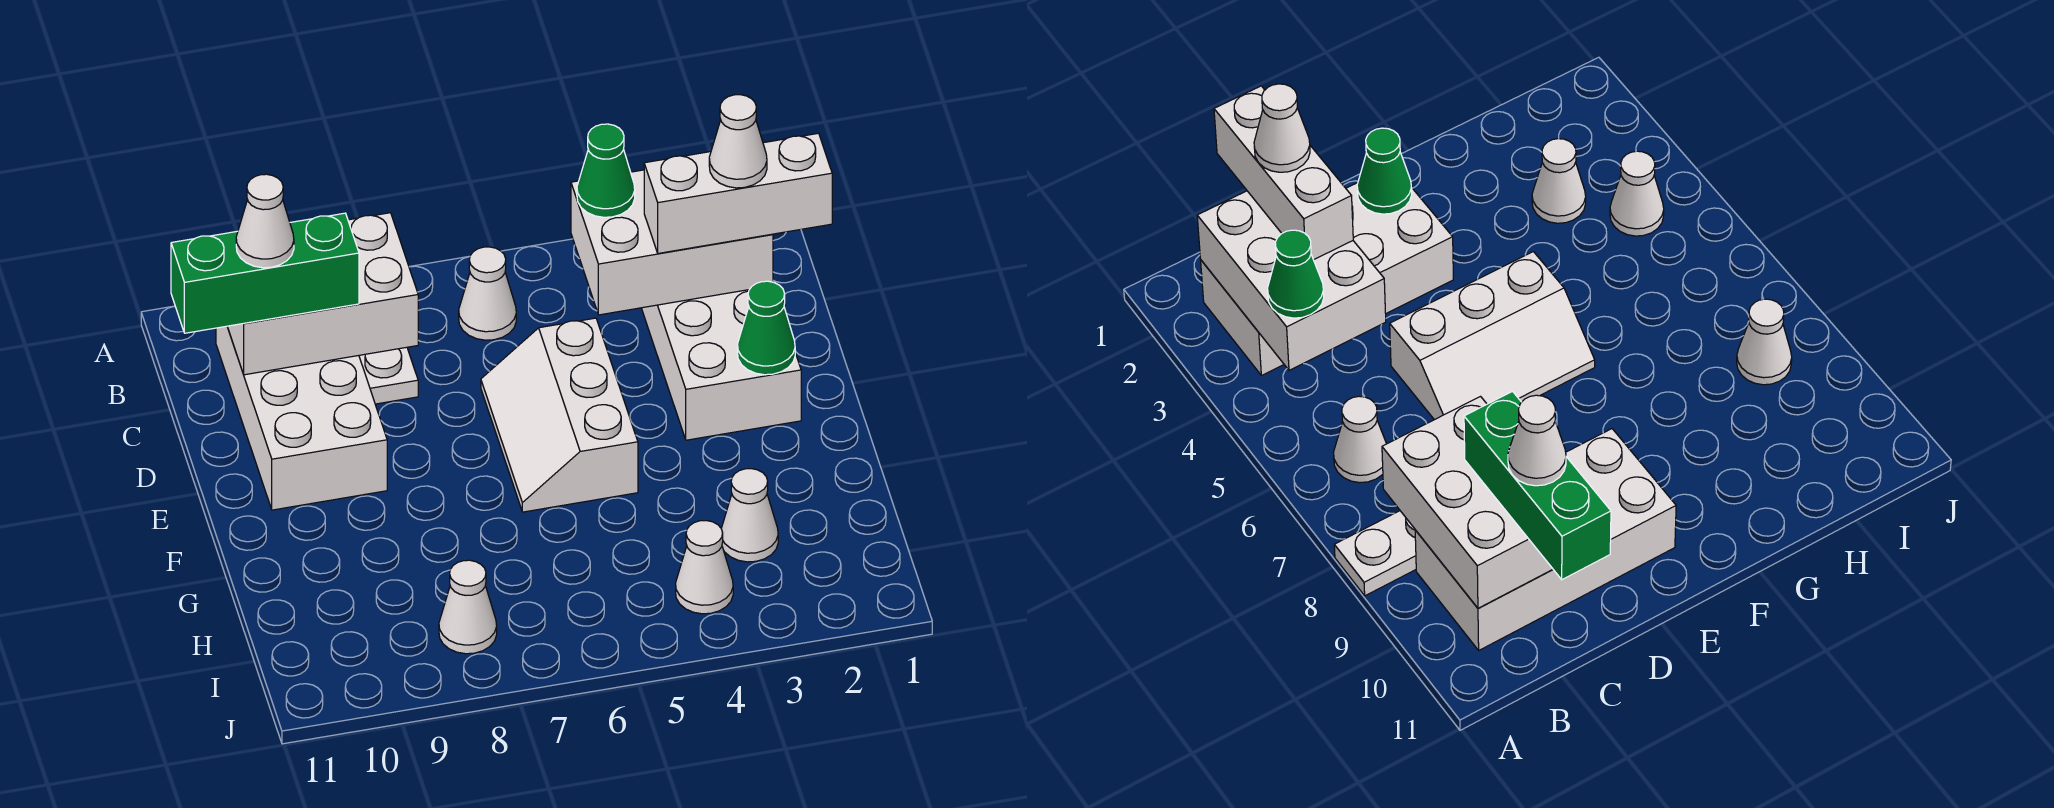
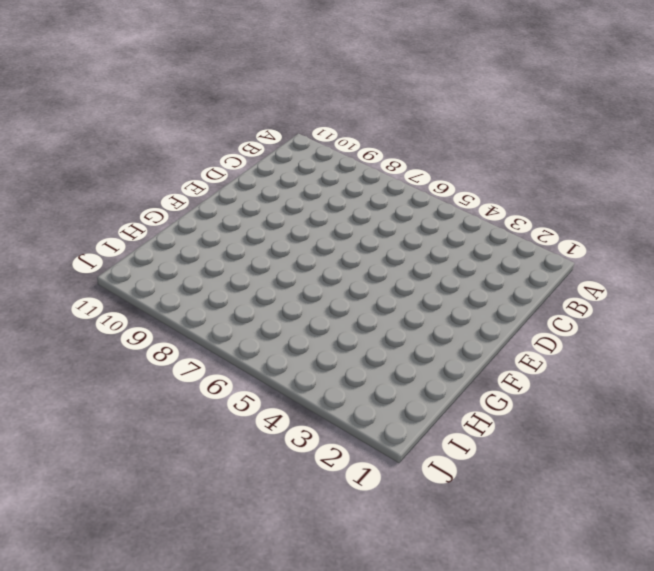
none -> white plate A8:C8 level 1
none -> white brick B2:E3 level 1
none -> white cone B6 level 1

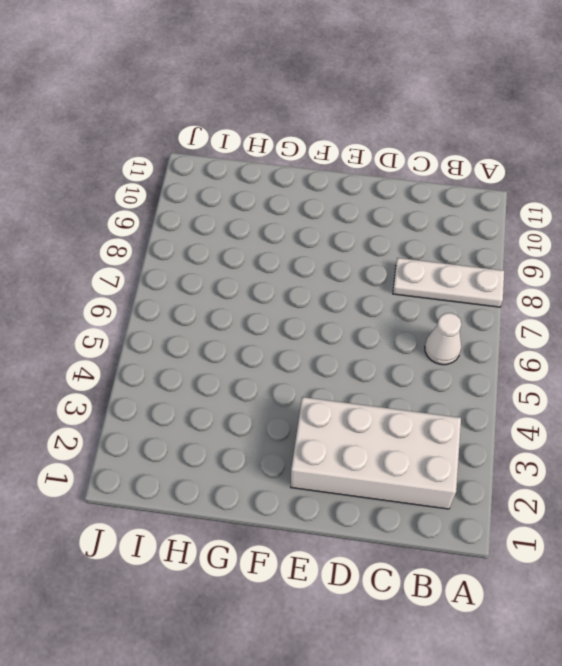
none -> white brick B9:E10 level 1
none -> white slope D5:F6 level 1 top 5
none -> white cone H3 level 1

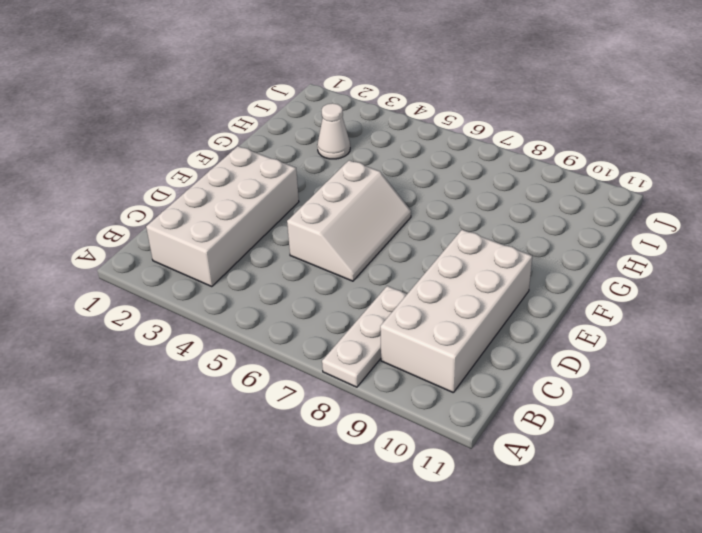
none -> white cone B6 level 1
none -> white cone I4 level 1
none -> white cone I8 level 1

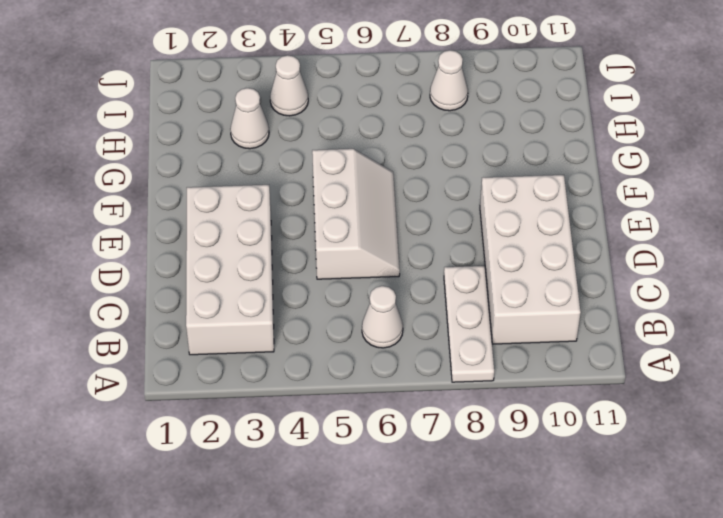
none -> white brick B2:C4 level 2
none -> white brick B8:C10 level 2
none -> green cone E2 level 2

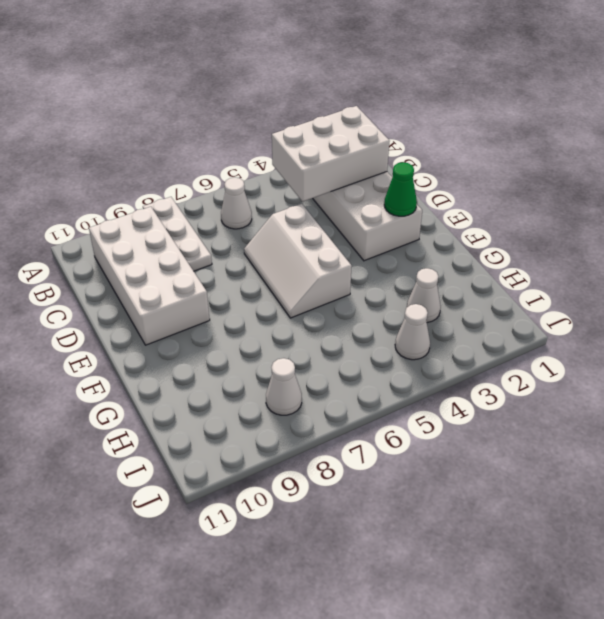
none -> white brick B8:C10 level 2
none -> green cone B4 level 3
none -> white brick C1:C3 level 3

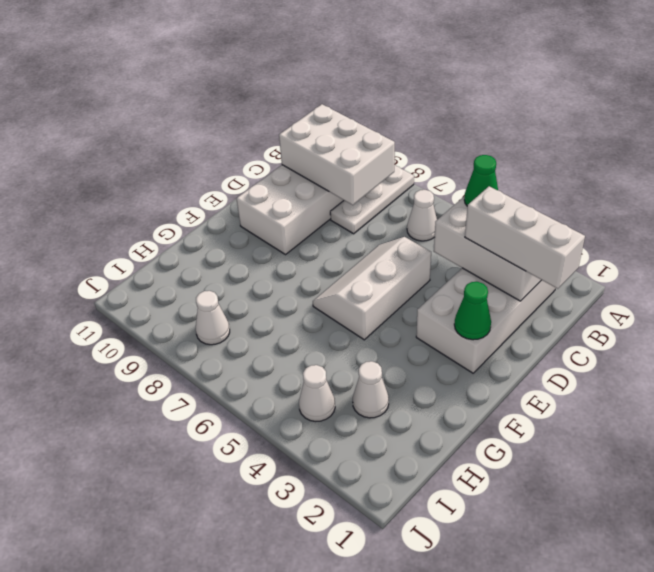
none -> green brick C9:C11 level 3
none -> white cone C2 level 4
none -> white cone C10 level 4

